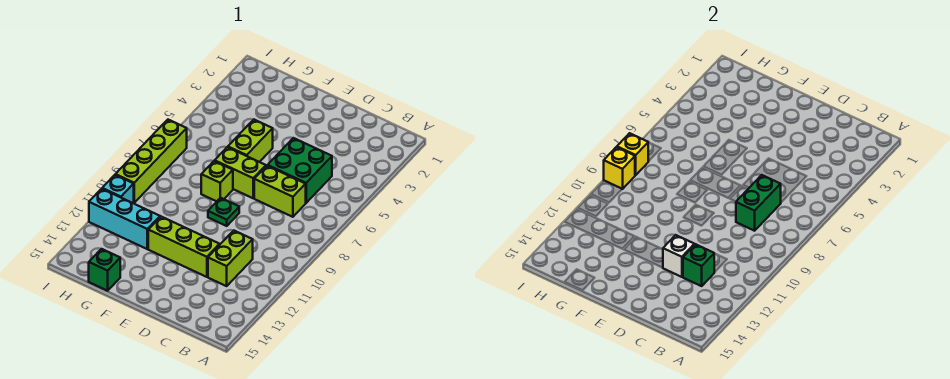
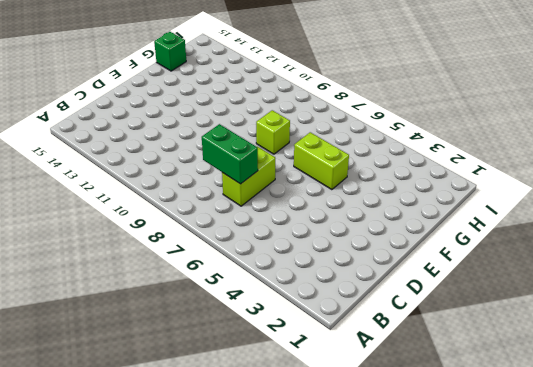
none -> green brick C5:D6 level 1
none -> lime brick C11:C12 level 1
none -> lime brick D12:F12 level 1

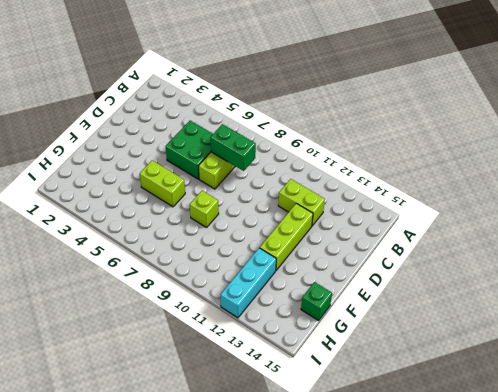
none -> lime brick E7:F7 level 1
none -> green plate E9 level 1
none -> lime brick I7:I10 level 1

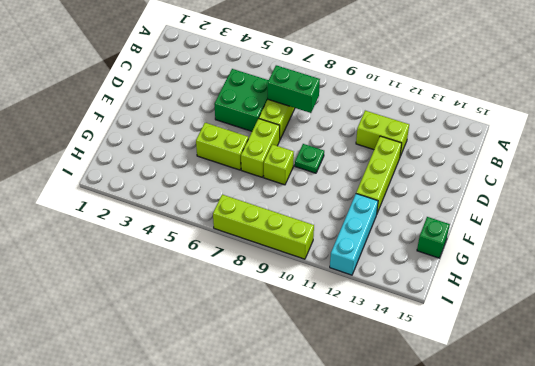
none -> cyan brick I11 level 1
none -> green brick C12 level 2
none -> white brick D12 level 2

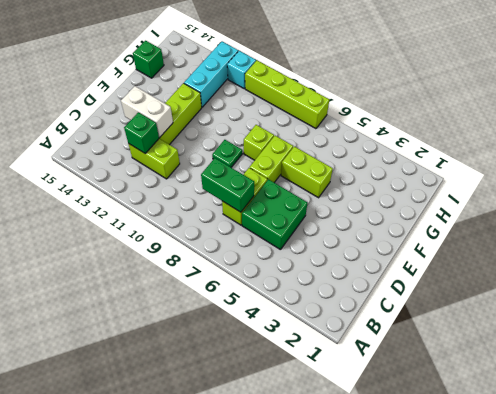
white brick D12:D13 level 2 -> white brick D12 level 2
none -> yellow brick I8 level 2
none -> yellow brick I9 level 2

